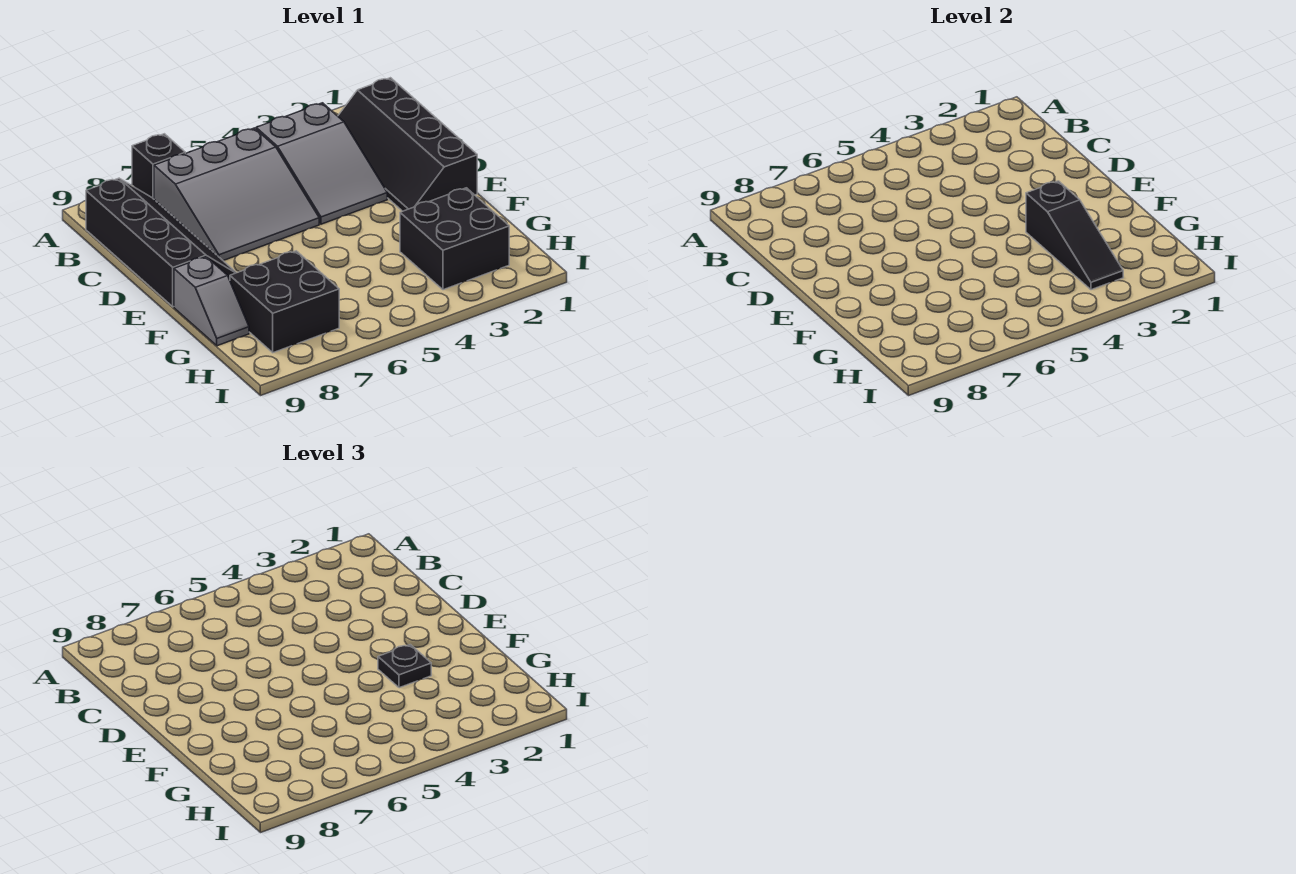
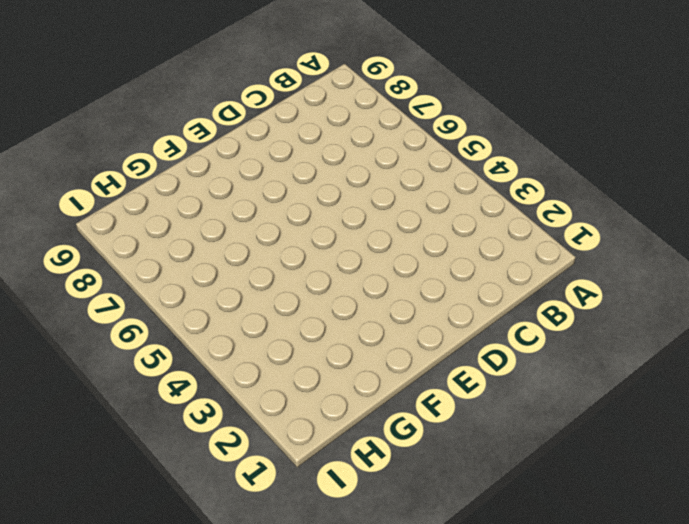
none -> black brick A7 level 1
none -> black slope B1:E2 level 1 top 1

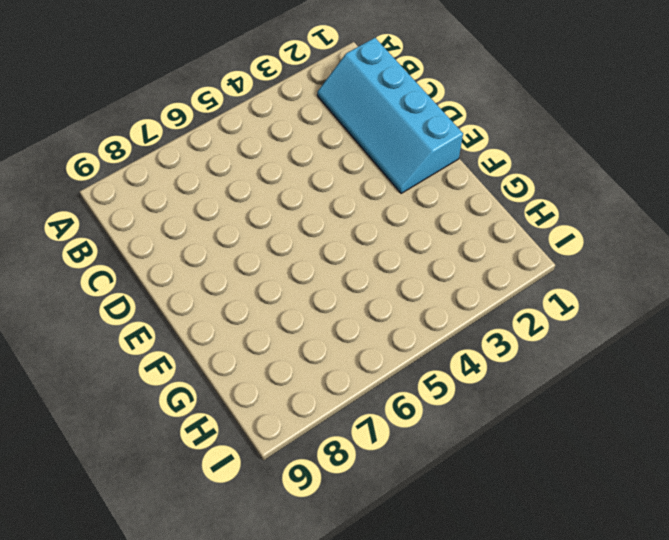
cyan slope B1:E2 level 1 top 1 -> black slope B1:E2 level 1 top 1
none -> black brick A7 level 1
none -> grey slope B3:D4 level 1 top B

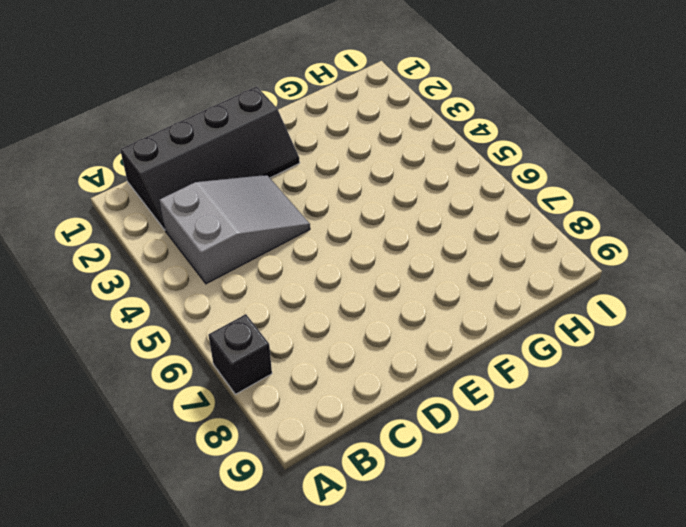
none -> grey slope B5:D7 level 1 top B
none -> black slope B8:E9 level 1 top 9

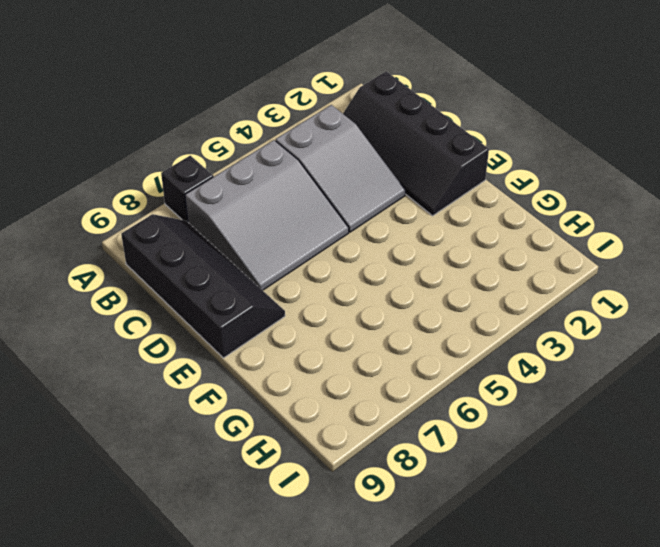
none -> grey slope F9:G9 level 1 top F
none -> black brick G2:H3 level 1

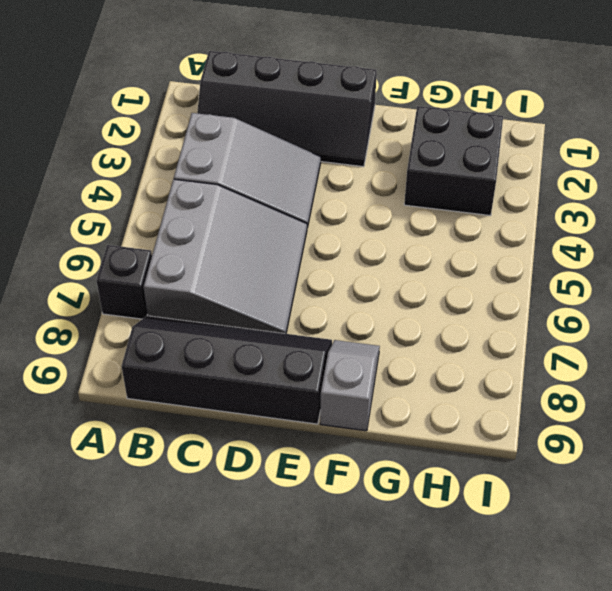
grey slope F8:F9 level 1 top 9 -> grey slope F9:G9 level 1 top F
none -> black brick G7:H8 level 1
none -> black slope F3:H3 level 2 top F

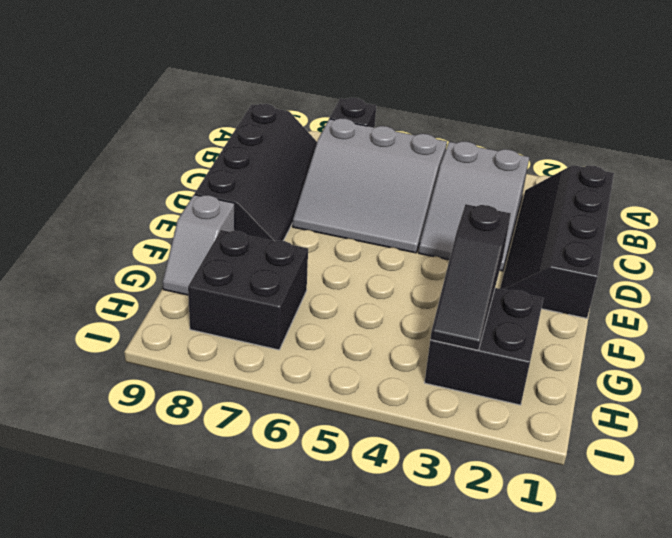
none -> black plate F3 level 3

